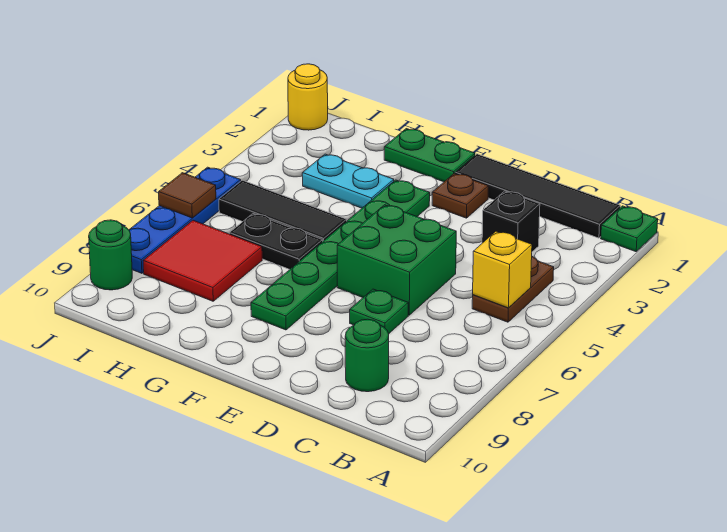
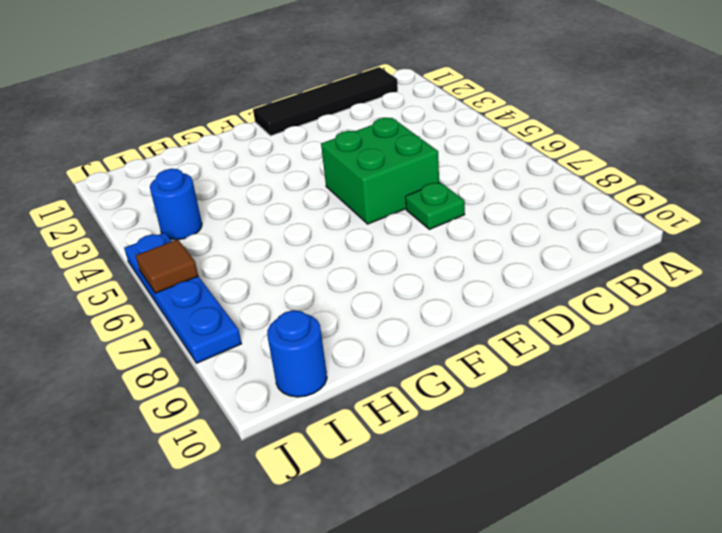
blue round brick I4 level 1 -> none
blue round brick I10 level 1 -> none
none -> green plate A1 level 1
none -> brown plate B4:B5 level 1
none -> black brick C3 level 1

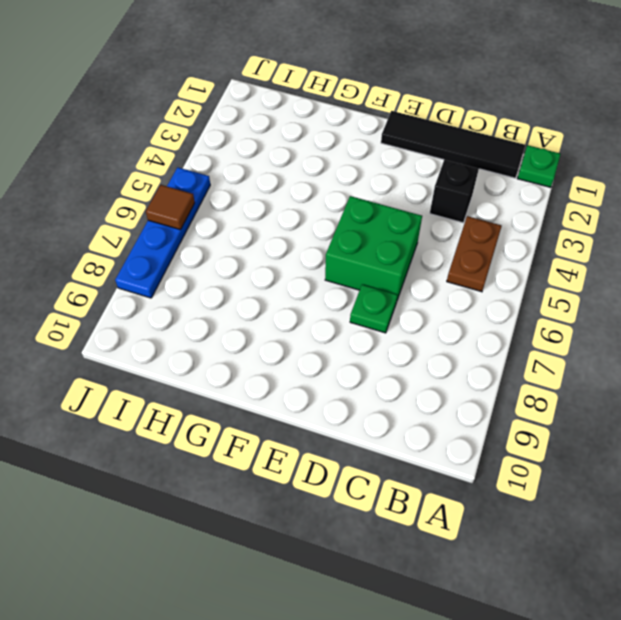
none -> green round brick C9 level 1
none -> brown plate E2 level 1
none -> green plate F1:G1 level 1

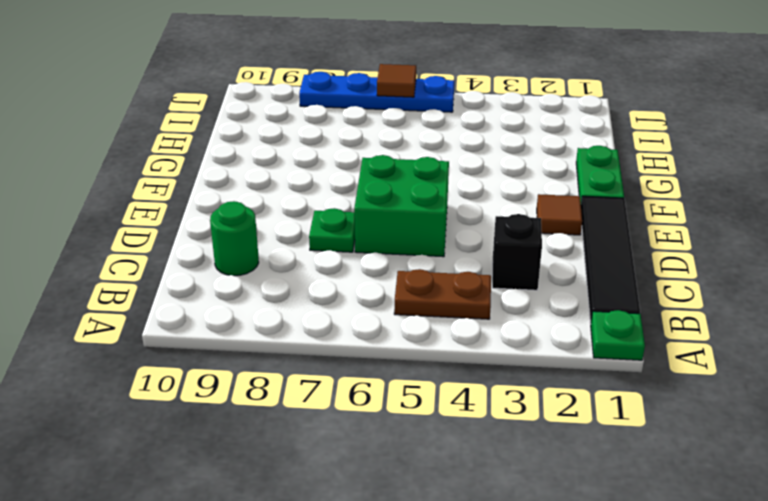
brown tile E2 level 1 -> brown plate E2 level 1
none -> green plate F3:F8 level 1
none -> cyan plate G3:H3 level 1
none -> black tile G5:I5 level 1

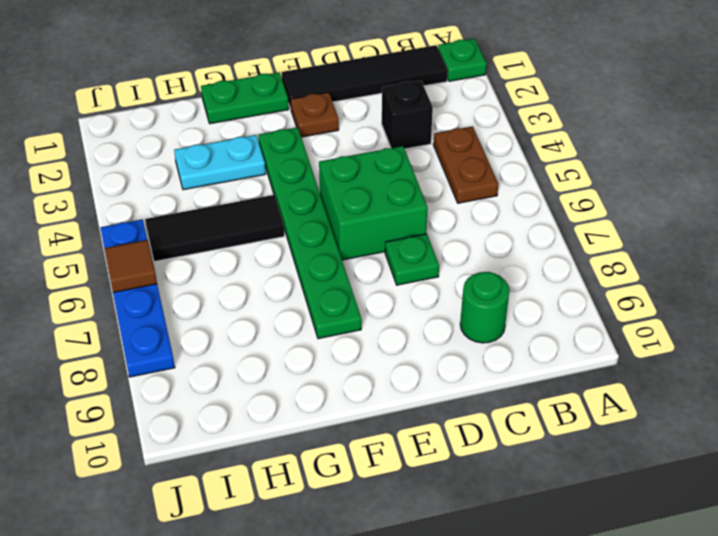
none -> black plate G6:H6 level 1
none -> red tile H7:I8 level 1
none -> yellow round brick J1 level 1

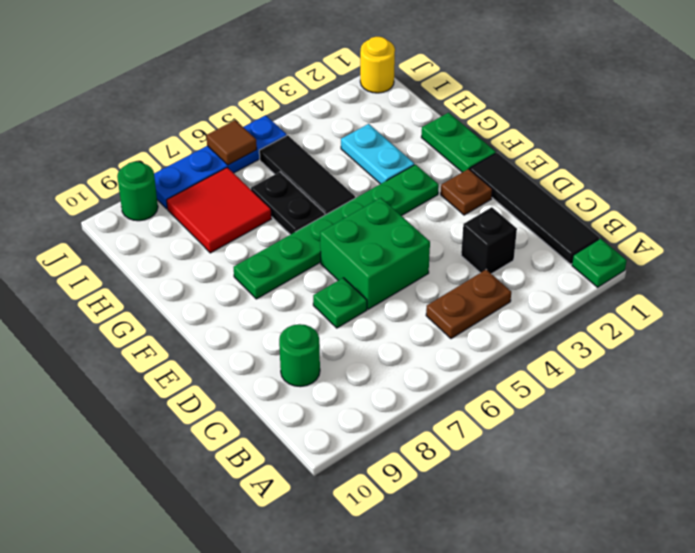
none -> yellow brick B5 level 2

